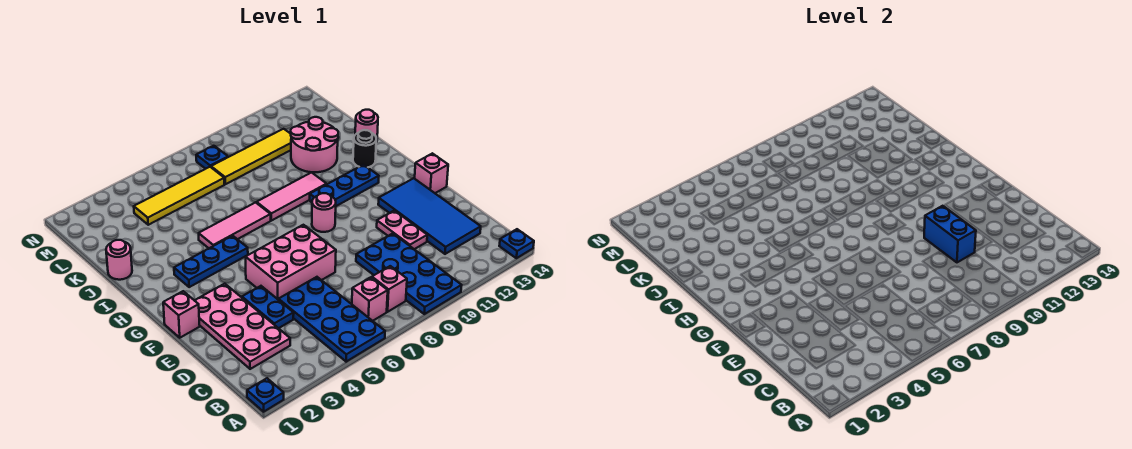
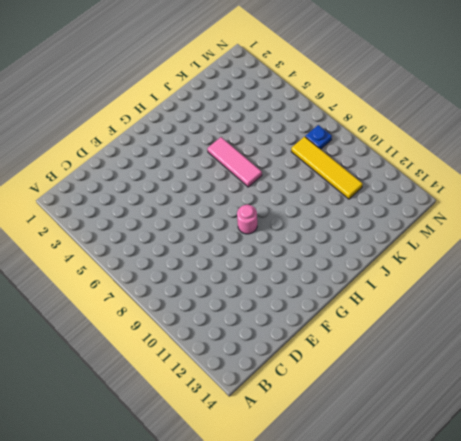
none -> blue plate A1 level 1
none -> blue plate A5:D6 level 1
none -> blue plate A9:D10 level 1

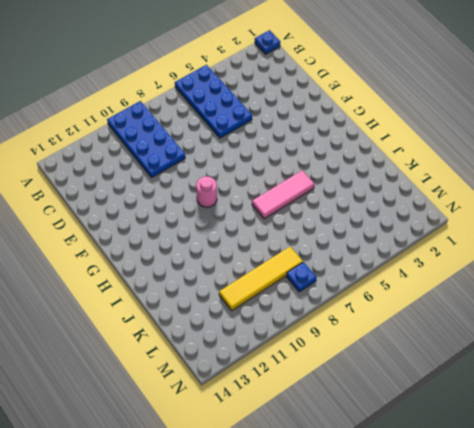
none -> blue plate A14 level 1
none -> pink brick B7 level 1
none -> pink brick B8 level 1

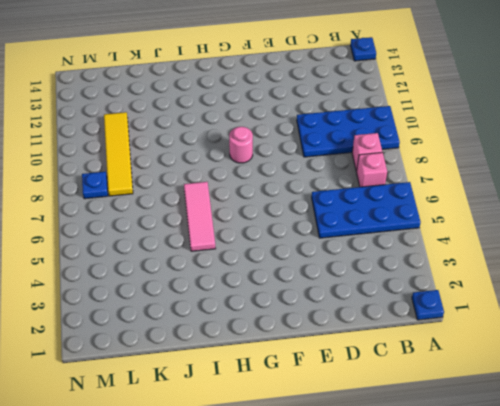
none -> pink plate C2:F3 level 1
none -> blue tile C12:F13 level 1
none -> blue plate D4:E4 level 1

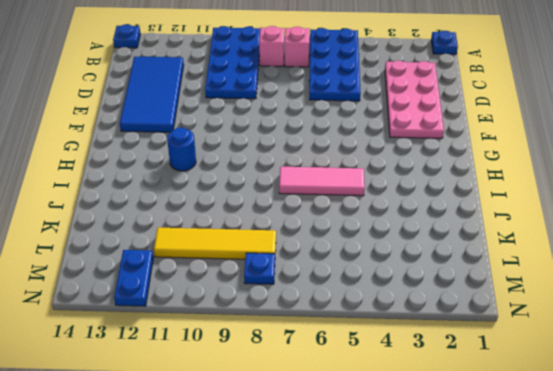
blue round brick H11 level 1 -> blue plate H10:H12 level 1
blue plate M12:N12 level 1 -> blue plate D4:E4 level 1
none -> pink plate D11:E11 level 1
none -> pink brick E5:F7 level 1
none -> pink brick F1 level 1

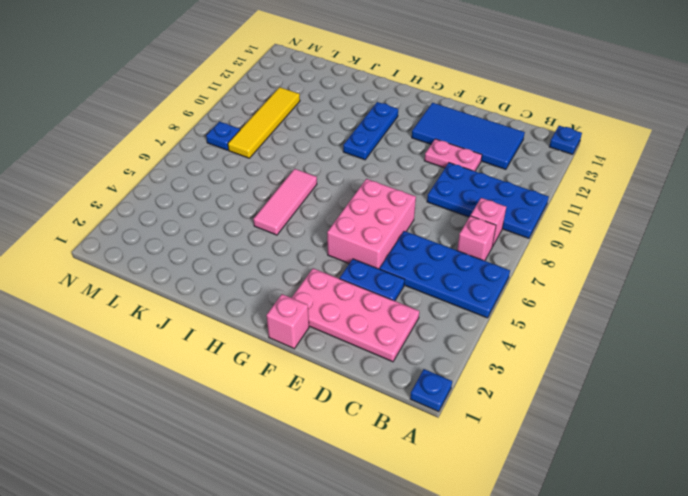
none -> pink brick F14 level 1
none -> pink round brick G9 level 1
none -> blue plate H3:H5 level 1

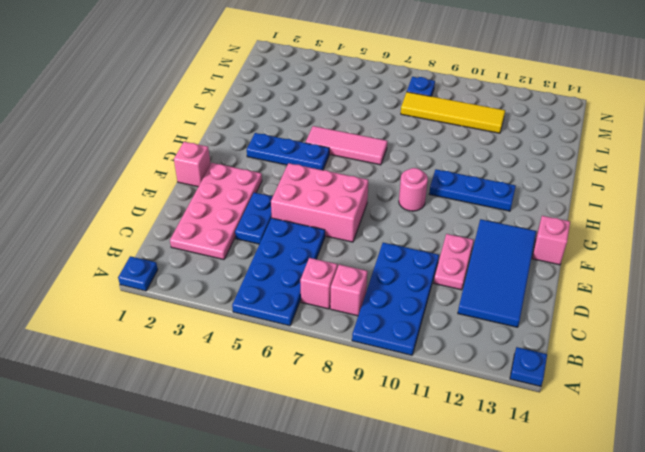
none -> pink tile I8:I10 level 1
none -> black round brick I13 level 1
none -> pink round brick J1 level 1

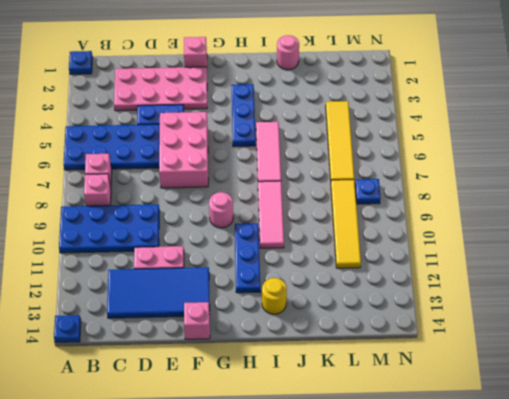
yellow round brick I13 level 1 -> black round brick I13 level 1
none -> pink round brick J11:K12 level 1
none -> pink round brick J14 level 1
none -> blue brick D10:E10 level 2

